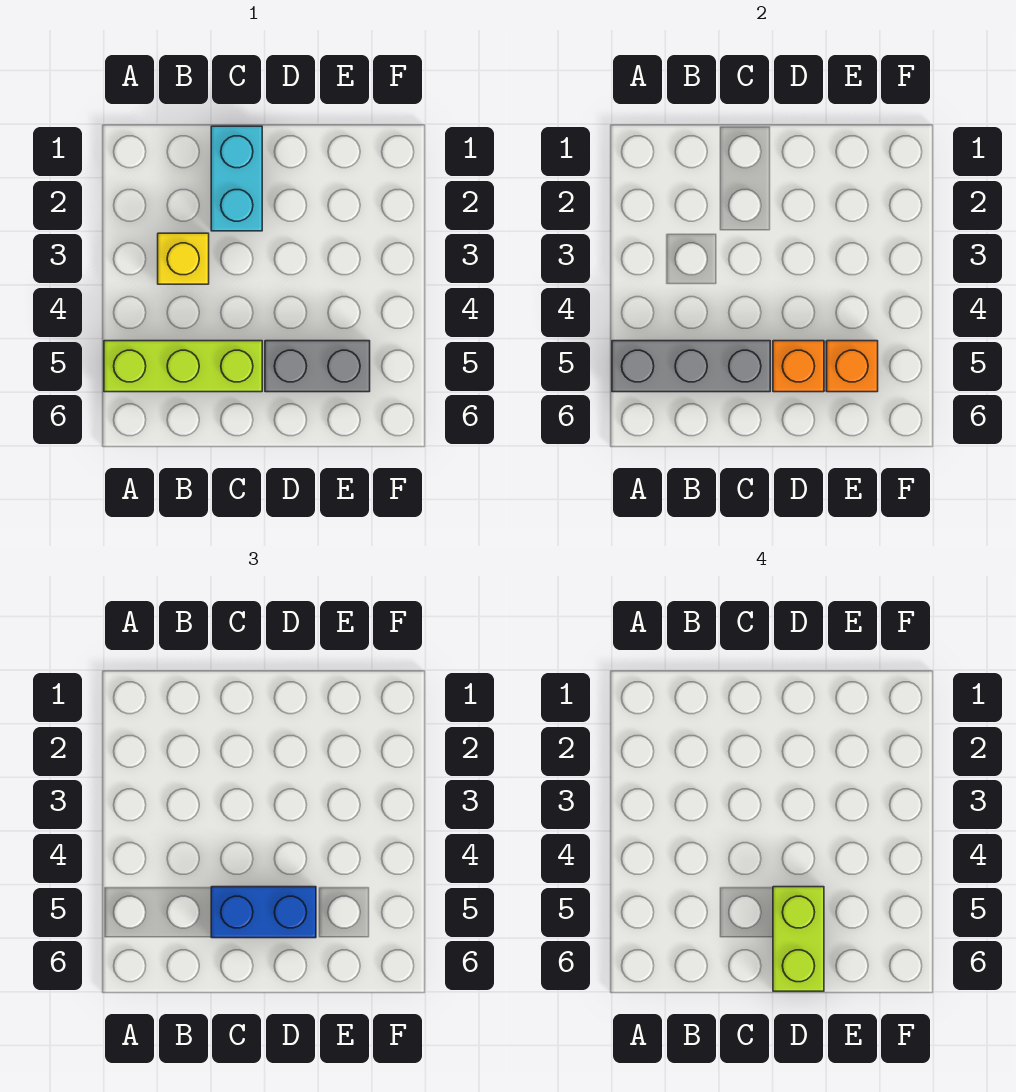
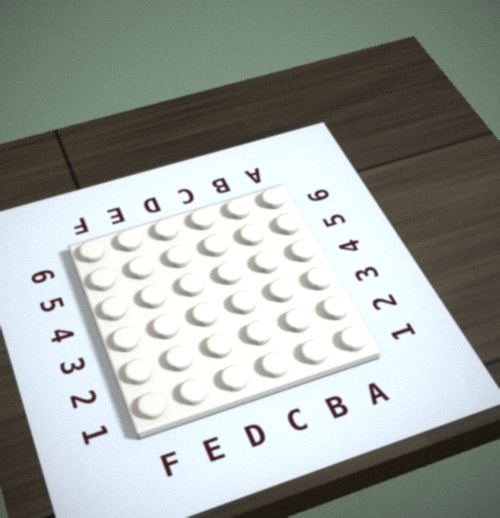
none -> lime brick A5:C5 level 1
none -> yellow brick B3 level 1

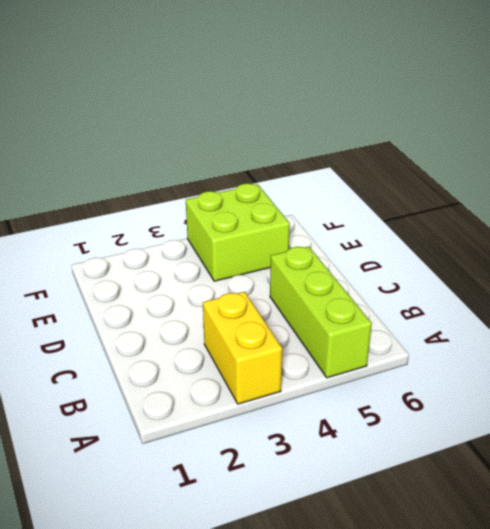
yellow brick A3:B3 level 1 -> yellow brick B3 level 1
lime brick E4:F5 level 1 -> grey brick D5:E5 level 1
none -> cyan brick C1:C2 level 1
none -> grey brick A5:C5 level 2

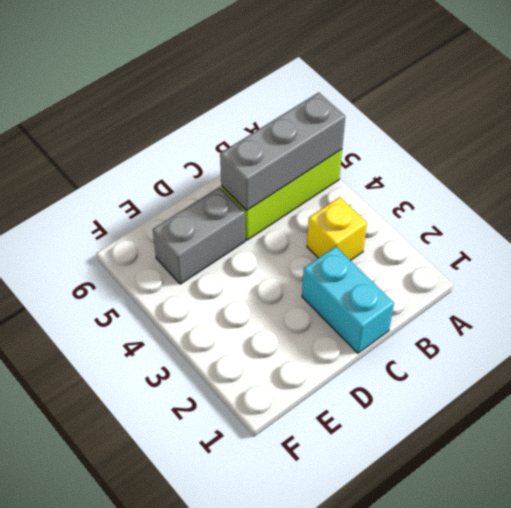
none -> orange brick D5 level 2
none -> orange brick E5 level 2

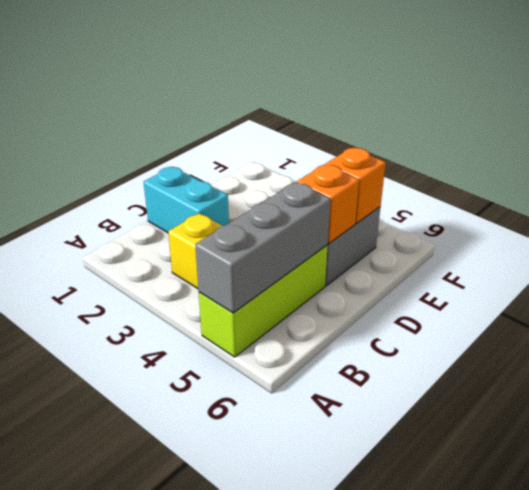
none -> blue brick C5:D5 level 3
none -> lime brick D5:D6 level 4

